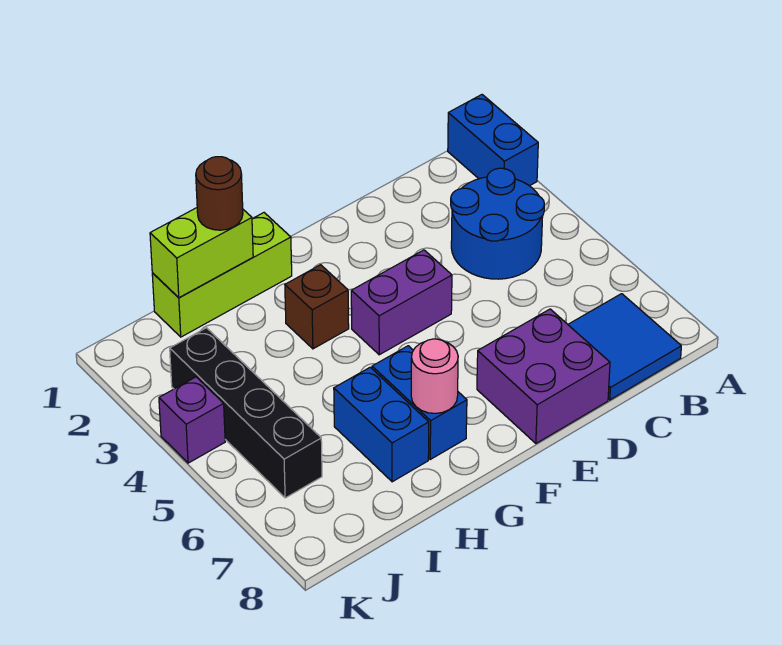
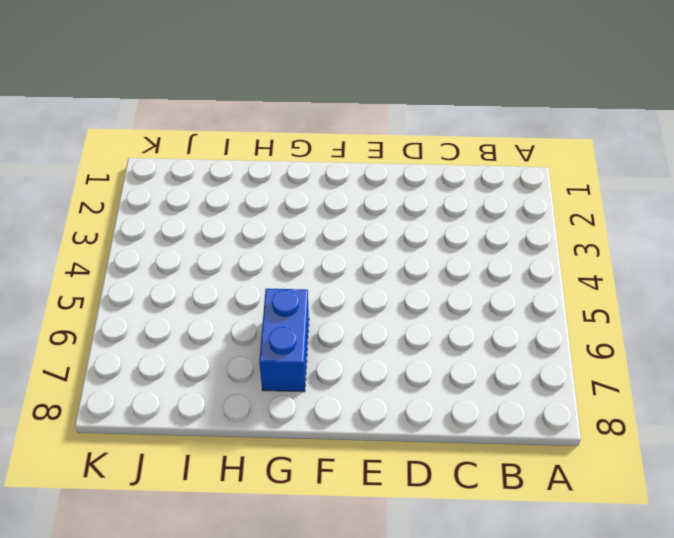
none -> blue brick A1:A2 level 1
none -> blue round brick B3:C4 level 1
none -> blue tile B7:C8 level 1

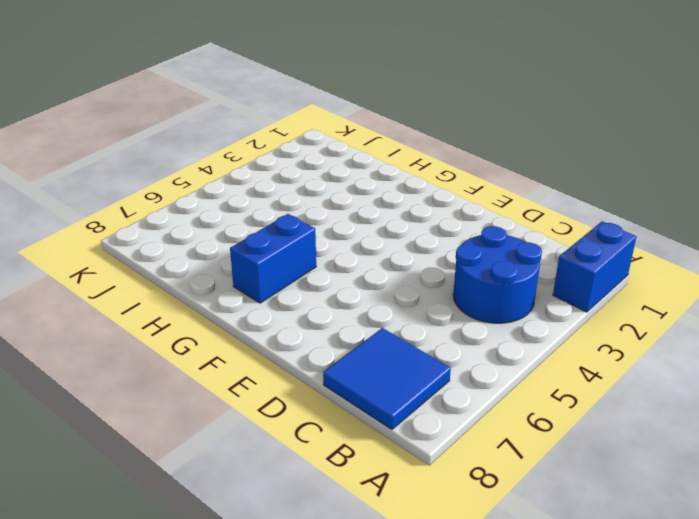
none -> purple brick D7:E8 level 1
none -> purple brick E4:F4 level 1
none -> lime brick G1:I1 level 1

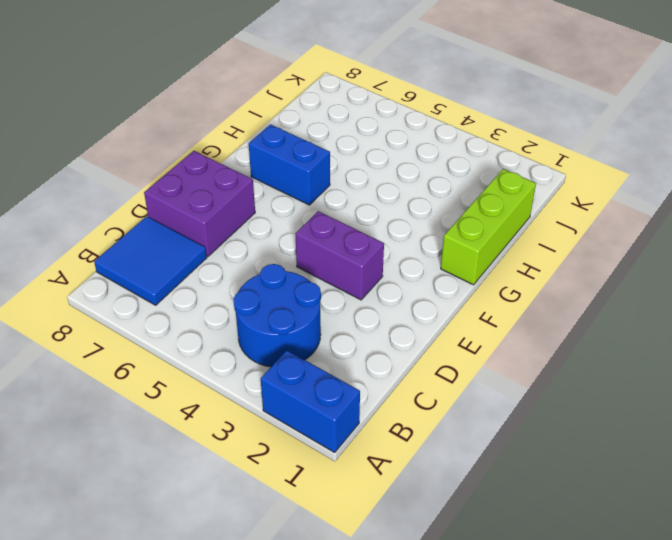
purple brick E3:E4 level 1 -> purple brick E4:F4 level 1
none -> brown brick G3 level 1
none -> blue brick H6:H7 level 1
none -> black brick J3:J6 level 1

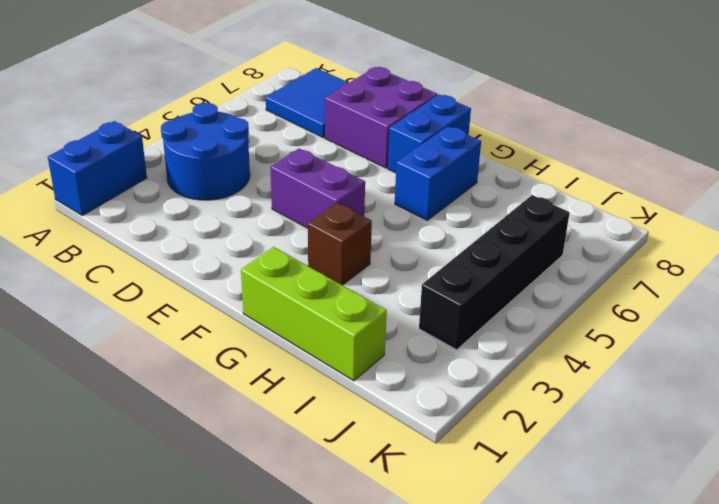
blue brick F7:F8 level 1 -> blue brick H6:H7 level 1
none -> purple brick K4 level 1
none -> pink round brick G7 level 2
none -> lime brick H1:I1 level 2

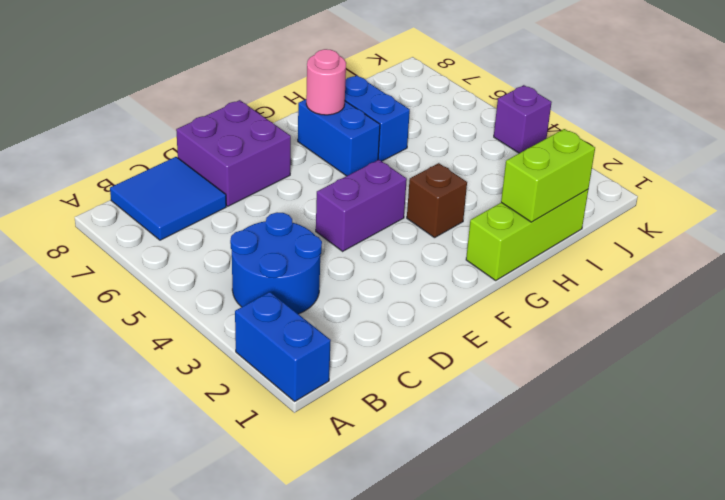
none -> black brick J3:J6 level 1
none -> brown round brick H1 level 3

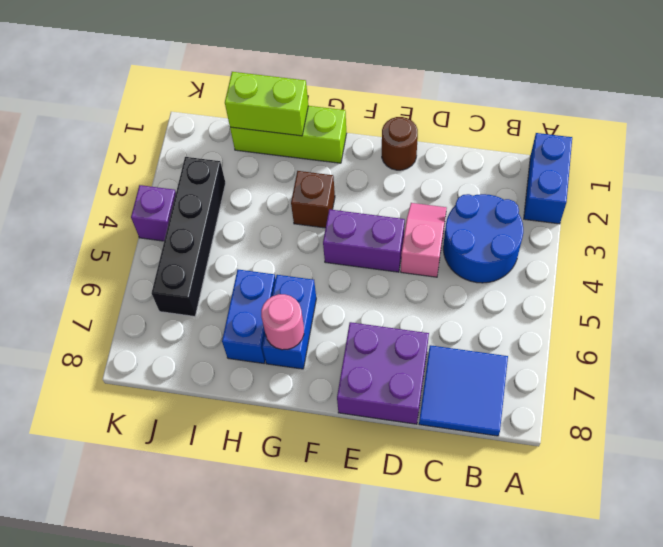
pink slope D3:D4 level 1 top 4 -> none
brown round brick E1 level 1 -> brown round brick H1 level 3

